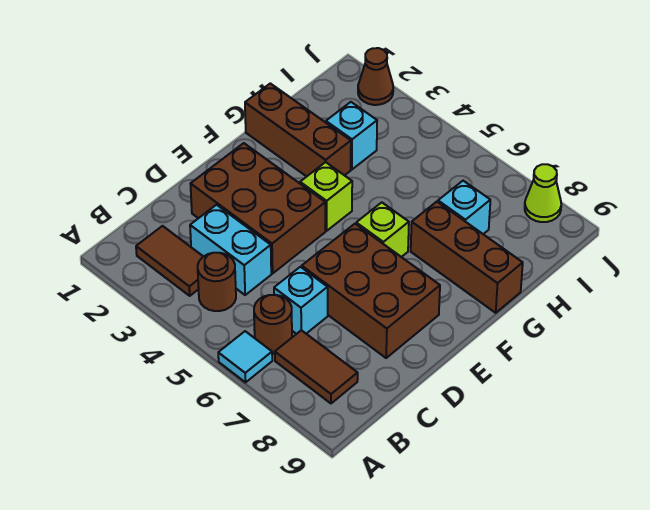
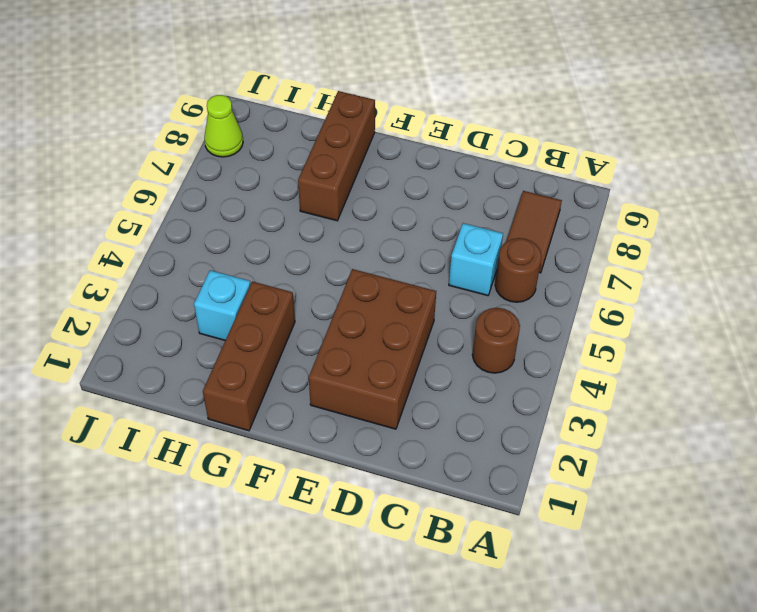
none -> cyan tile A6 level 1
none -> brown tile B2:B3 level 1
none -> cyan brick C3:C4 level 1

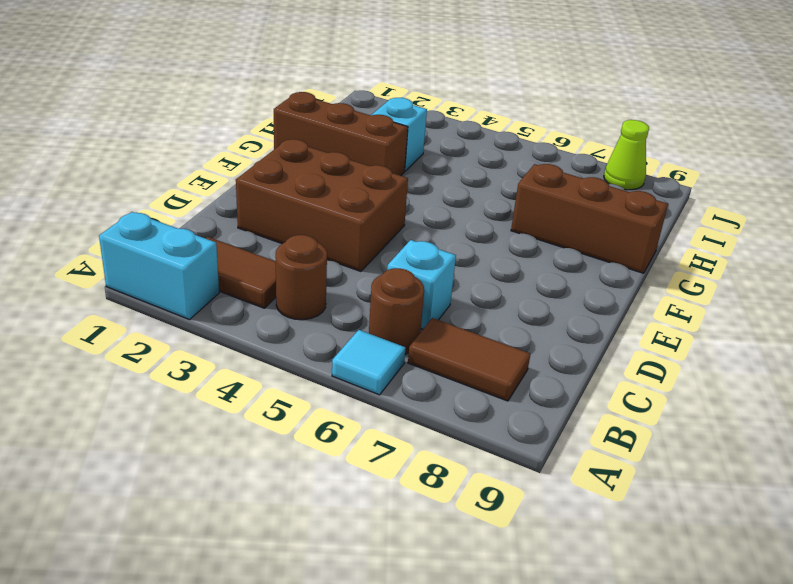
cyan brick A1:A2 level 1 -> cyan brick C3:C4 level 1
none -> brown brick D6:E8 level 1
none -> lime brick F4 level 1
none -> lime brick F6 level 1

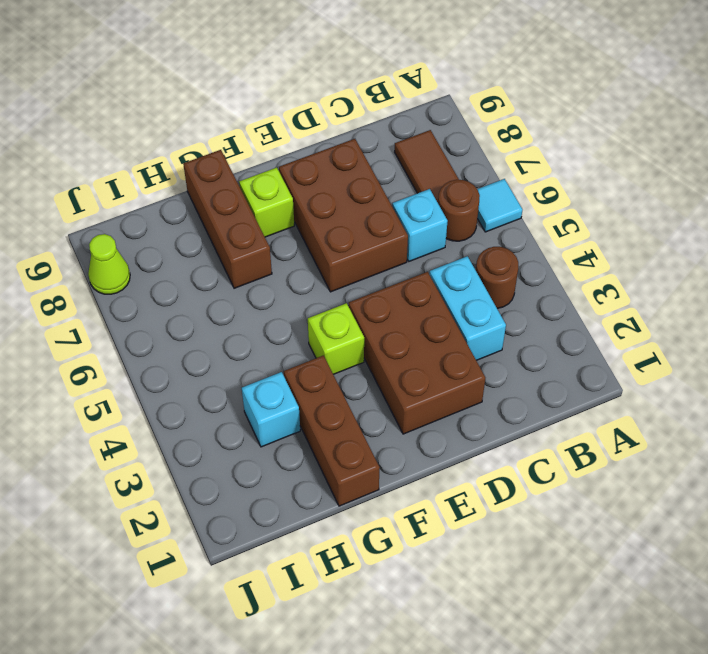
lime brick F8 level 1 -> lime brick F6 level 1
none -> brown tile B2:B3 level 1
none -> cyan brick H7 level 1
none -> brown cone J2 level 1

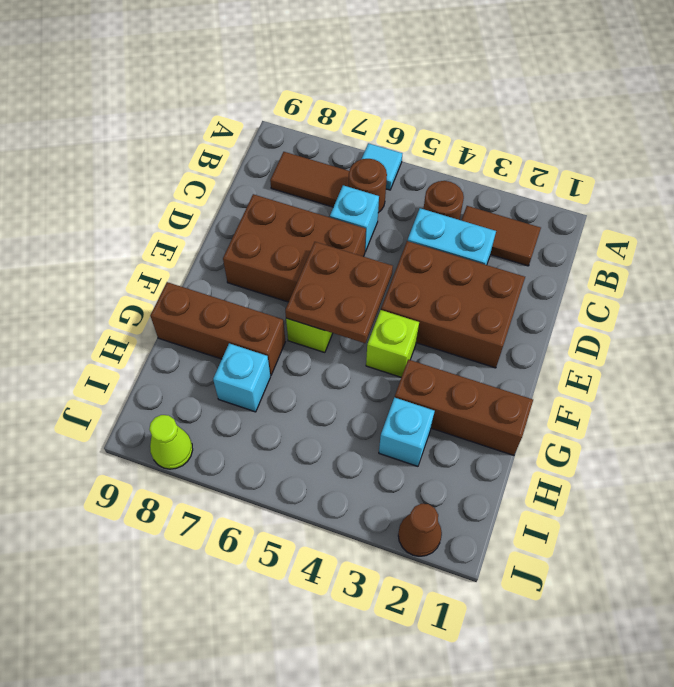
brown plate E5:F6 level 2 -> none

